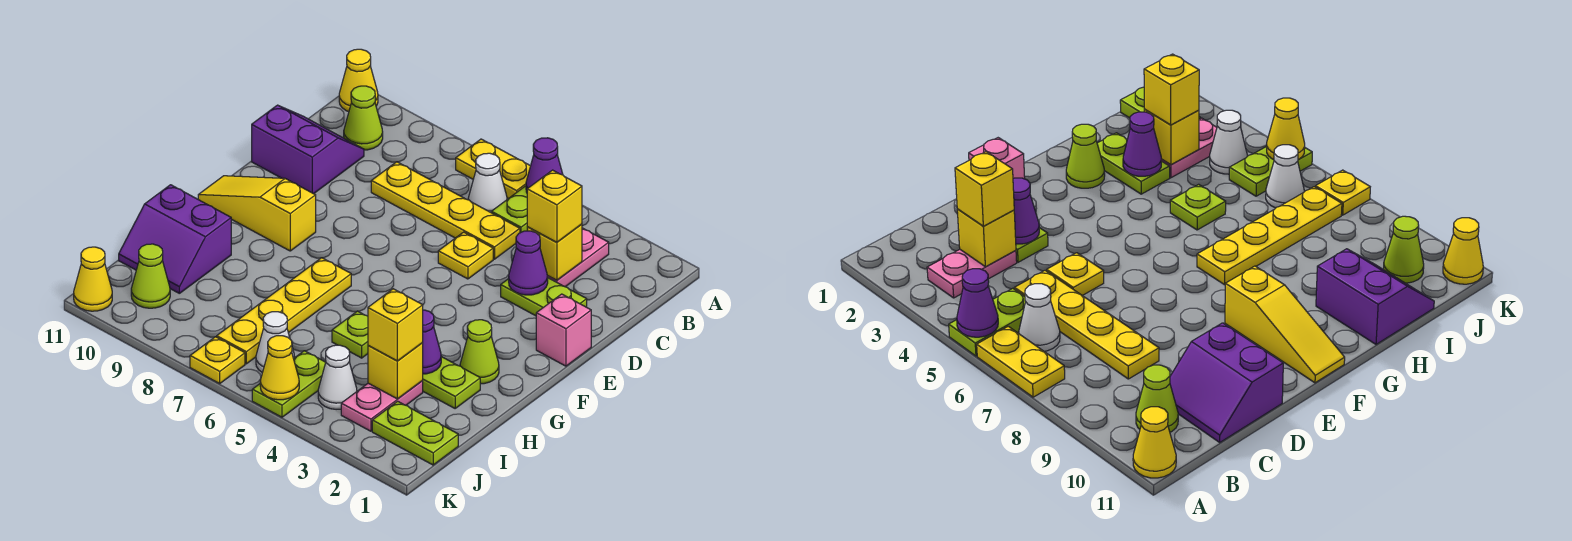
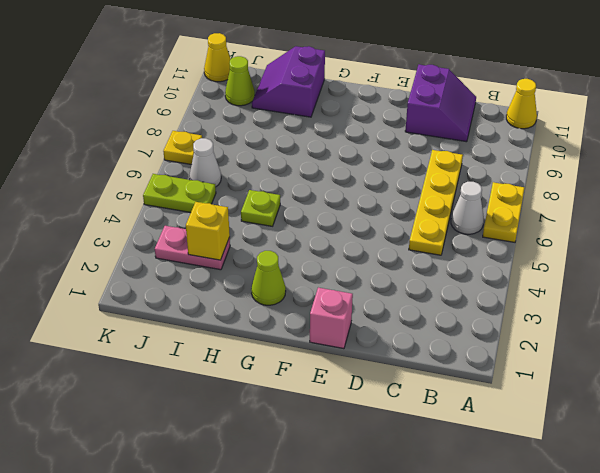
none -> lime plate A5:B5 level 1
none -> pink plate B3:C3 level 1
none -> lime cone B10 level 1
none -> lime plate D2:D3 level 1

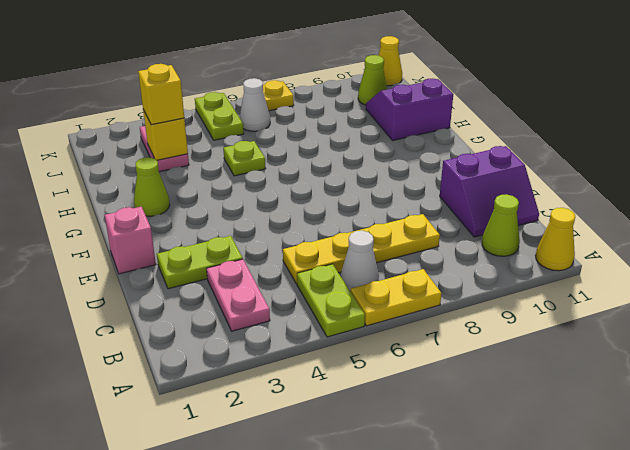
none -> yellow plate D5 level 1
none -> yellow slope F9:F11 level 1 top 9
none -> yellow plate G7:J7 level 1
none -> lime plate H2:H3 level 1

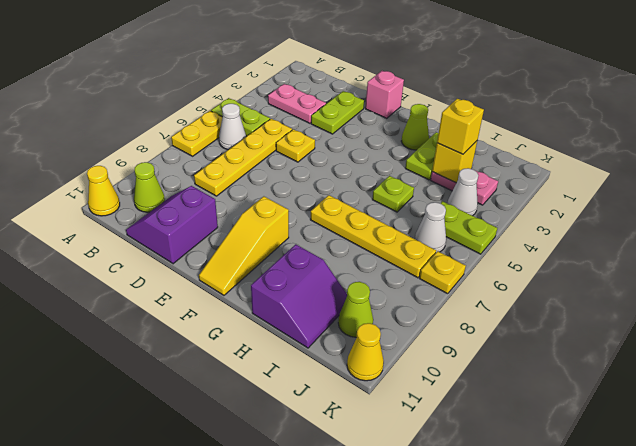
none -> lime plate J1:J2 level 1
none -> purple cone A5 level 2
none -> yellow brick C3 level 2
none -> purple cone D3 level 2

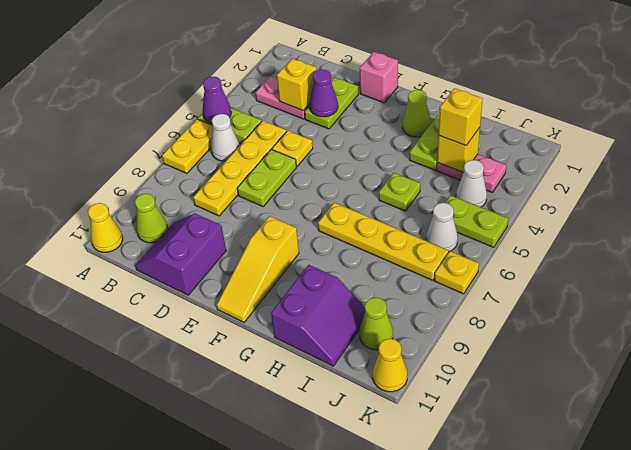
lime plate D6:D7 level 1 -> lime plate J1:J2 level 1
none -> purple cone H3 level 2
none -> yellow cone K5 level 2
none -> yellow brick C3 level 3

